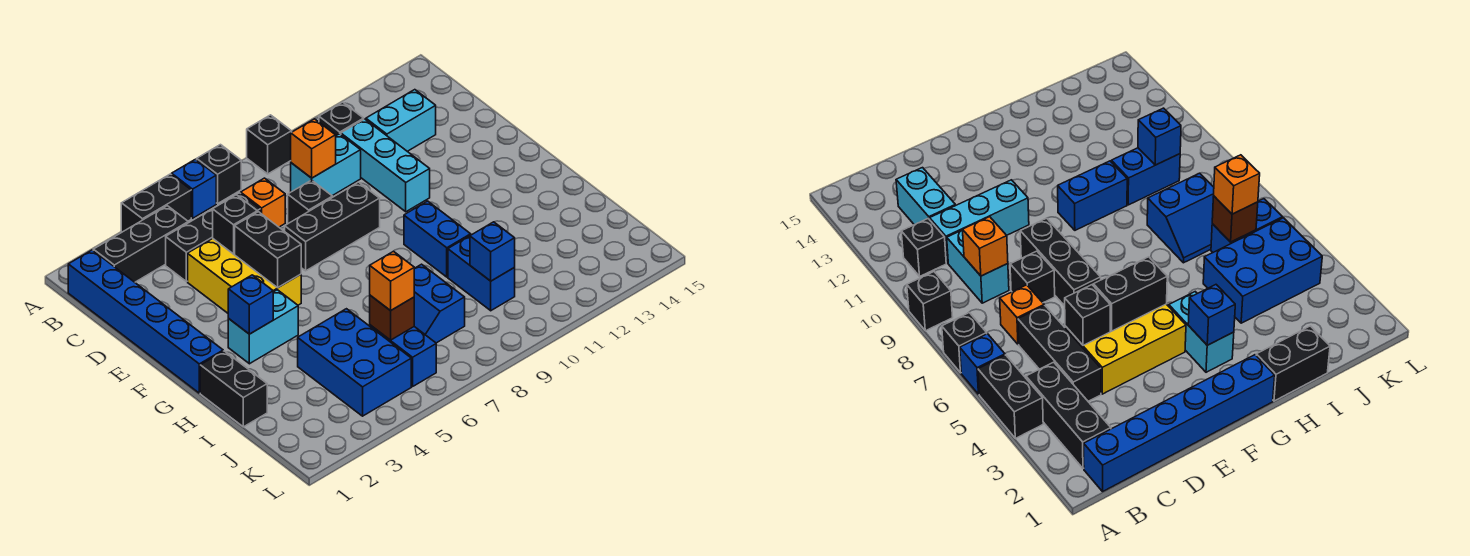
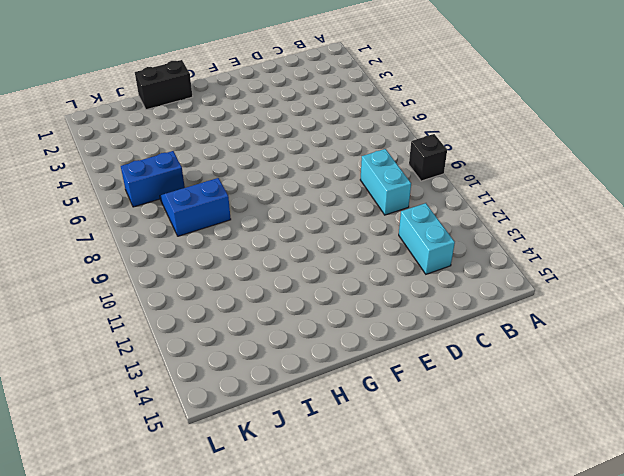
none -> black brick A4:A5 level 1
none -> blue brick A6 level 1
none -> black brick A7 level 1

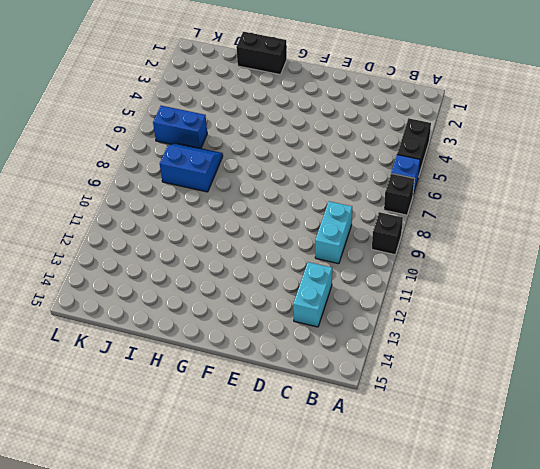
none -> blue brick B1:G1 level 1
none -> black brick B2:B4 level 1
none -> black brick B11 level 1

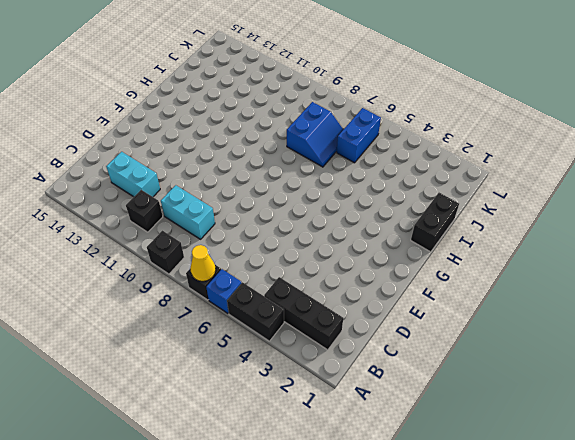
yellow cone A7 level 2 -> none
none -> blue brick B1:G1 level 1
none -> black brick C4:C6 level 1
none -> orange brick C7 level 1

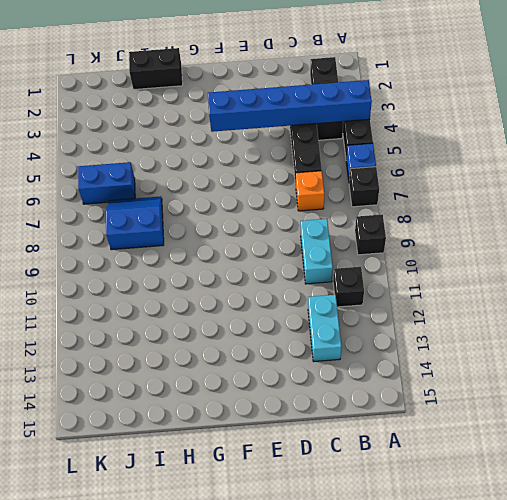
blue brick A4:F4 level 2 -> blue brick B1:G1 level 1
none -> cyan brick C11:E11 level 1
none -> yellow brick D4:F5 level 1
none -> black brick D8 level 1

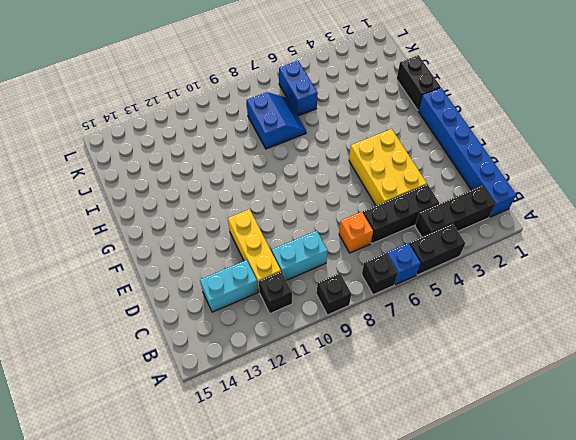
yellow brick C11:E11 level 1 -> cyan brick C11:E11 level 1
none -> black brick D8 level 1
none -> black brick E7:E9 level 1
none -> cyan brick G3:G4 level 1

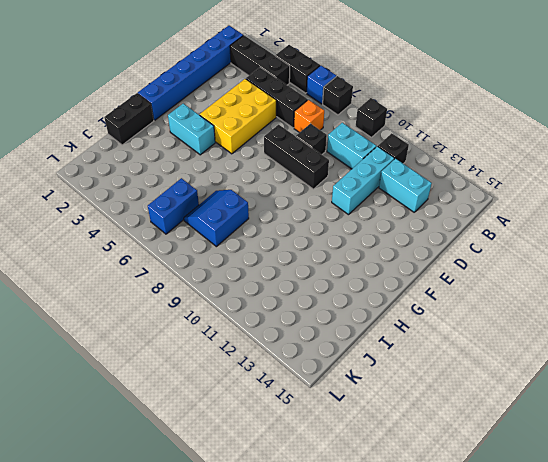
none -> blue brick G10:H10 level 1
none -> blue brick I4:K5 level 1
none -> blue brick I10:J10 level 1

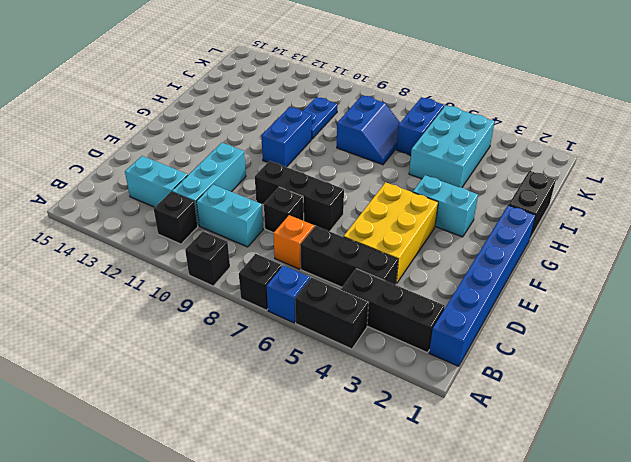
cyan brick I4:K5 level 1 -> blue brick I4:K5 level 1
blue plate I10:J10 level 1 -> blue brick I10:J10 level 1
none -> orange brick C9 level 2
none -> black brick D5 level 2
none -> black brick E5:F5 level 2

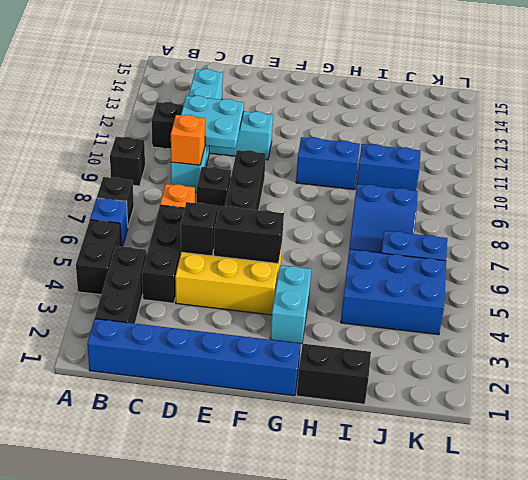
cyan plate C10:D11 level 2 -> none
none -> blue brick G3 level 2
none -> brown brick J6 level 2
none -> blue brick J10 level 2

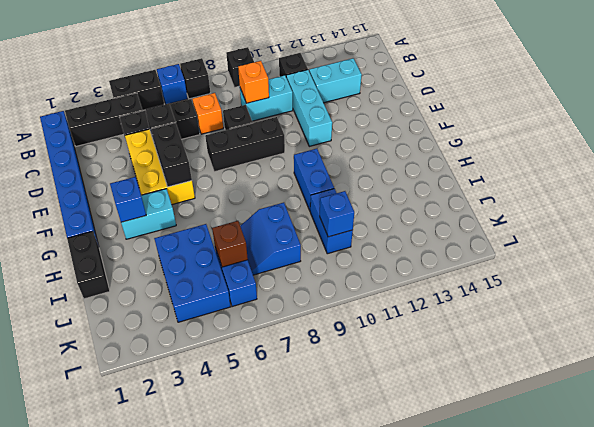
none -> orange brick J6 level 3

